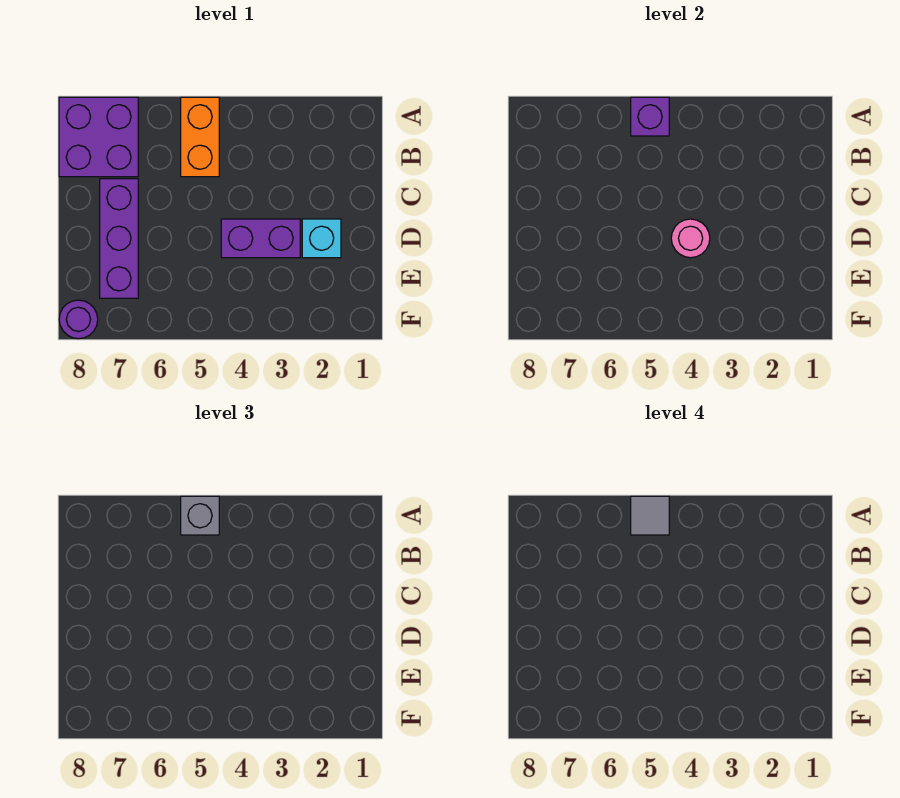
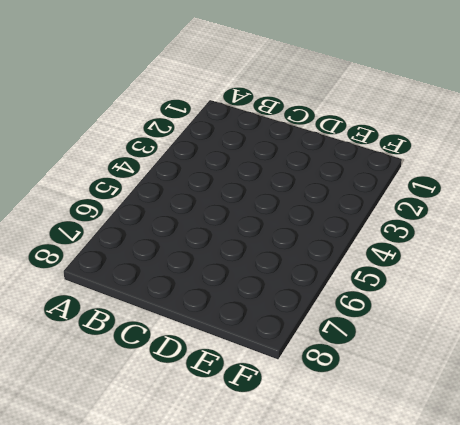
none -> orange brick A5:B5 level 1
none -> purple brick A7:B8 level 1

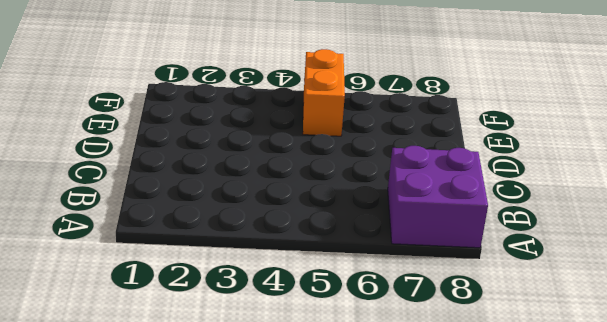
orange brick E5:F5 level 1 -> orange brick A5:B5 level 1
none -> purple brick C7:E7 level 1
none -> cyan brick D2 level 1

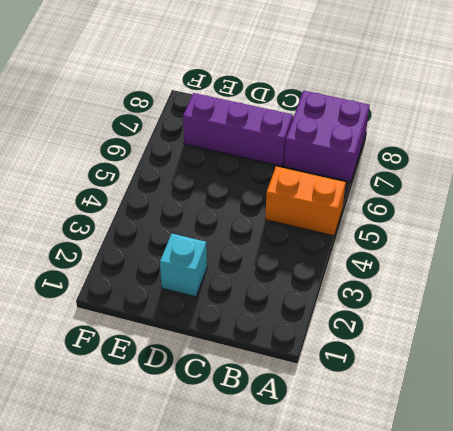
none -> purple brick D3:D4 level 1
none -> purple round brick F8 level 1

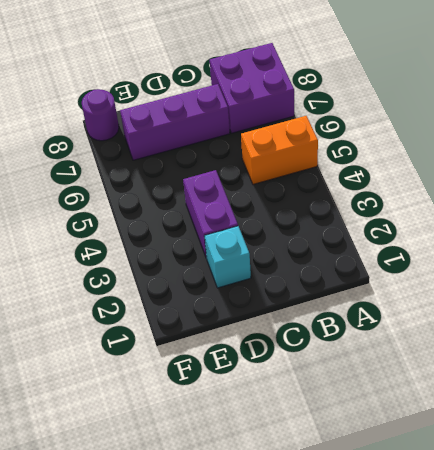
none -> purple brick A5 level 2
none -> pink round brick D4 level 2

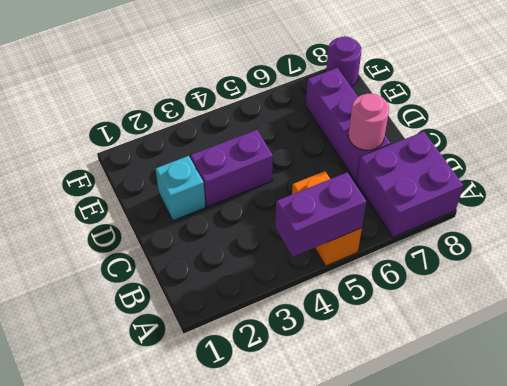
purple brick A4:A5 level 2 -> purple brick A5 level 2
pink round brick C7 level 2 -> pink round brick D4 level 2
none -> grey brick A5 level 3
none -> grey tile A5 level 4

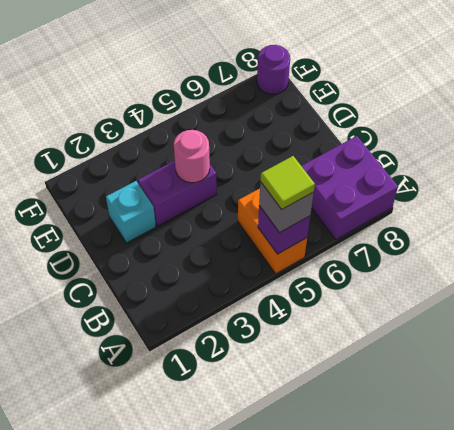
lime tile A5 level 4 -> grey tile A5 level 4
none -> purple brick C7:E7 level 1

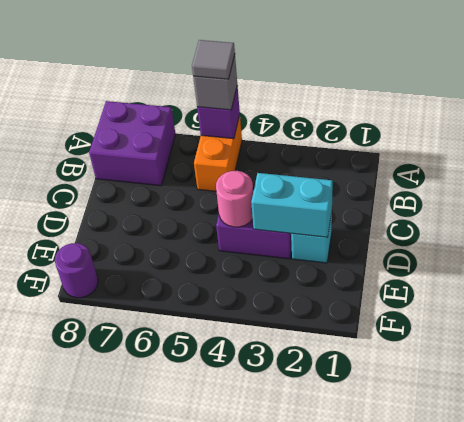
cyan brick D2:D3 level 2 -> none
none -> purple brick C7:E7 level 1

